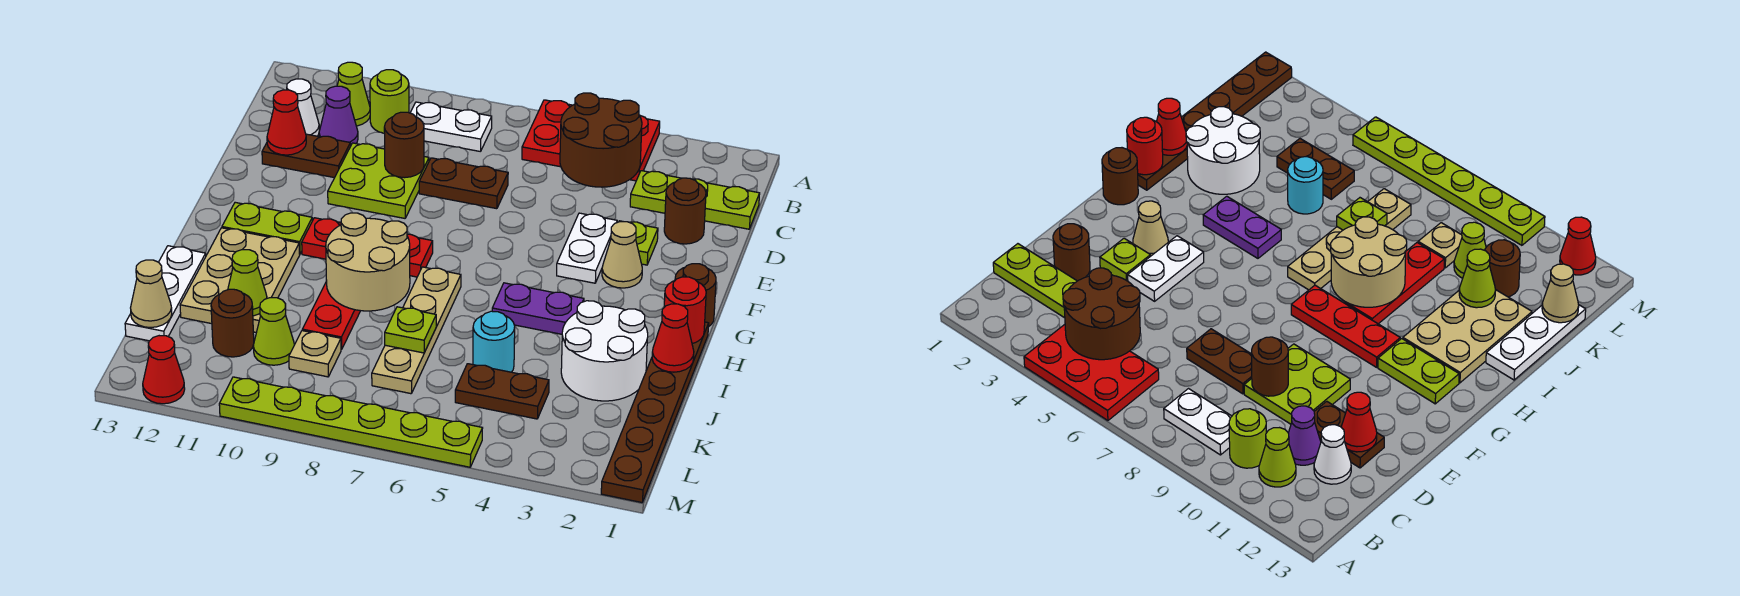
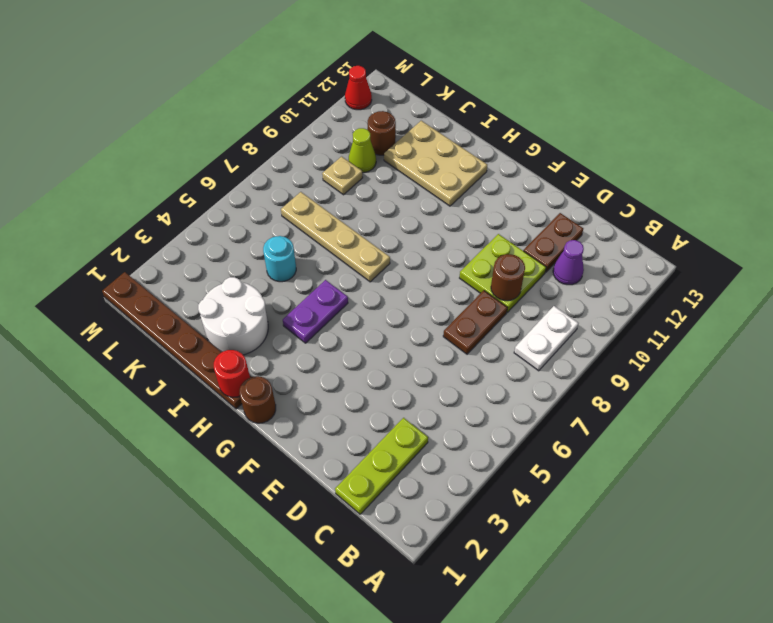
none -> red plate A4:B6 level 1
none -> lime round brick B10 level 1
none -> lime cone B11 level 1
none -> white cone C12 level 1

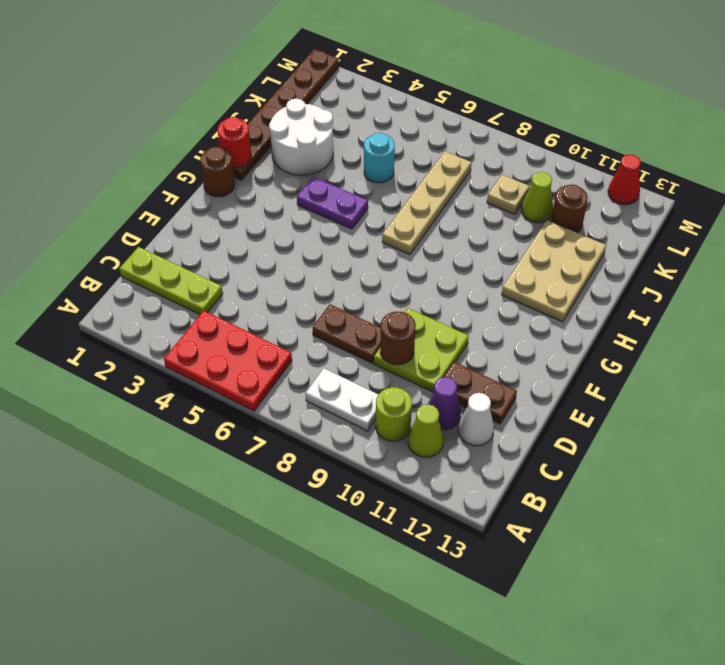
none -> brown round brick D2 level 1
none -> lime plate E3 level 1
none -> white plate E4:F4 level 1
none -> tan cone F3 level 1

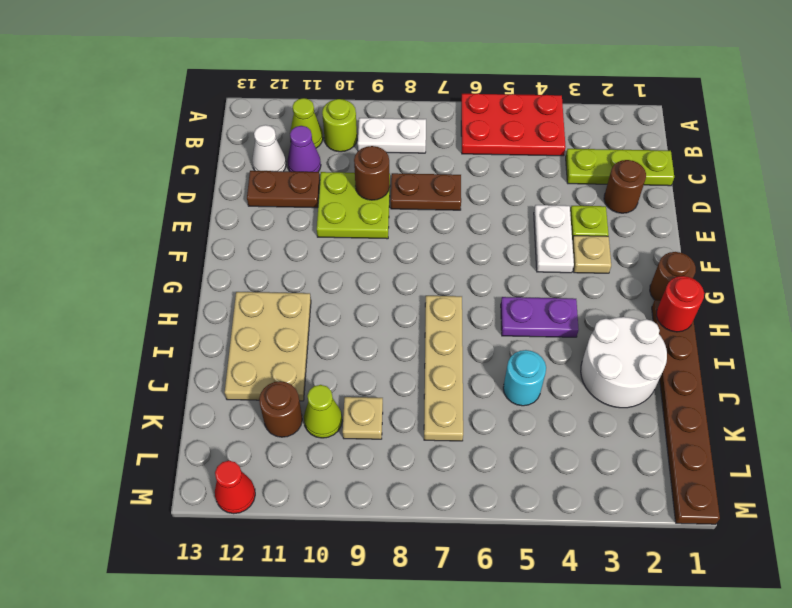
tan plate F3 level 1 -> tan cone F3 level 1
none -> red plate G8:G10 level 1
none -> lime plate G11:G12 level 1
none -> red plate H9:J9 level 1
none -> white plate I13:K13 level 1

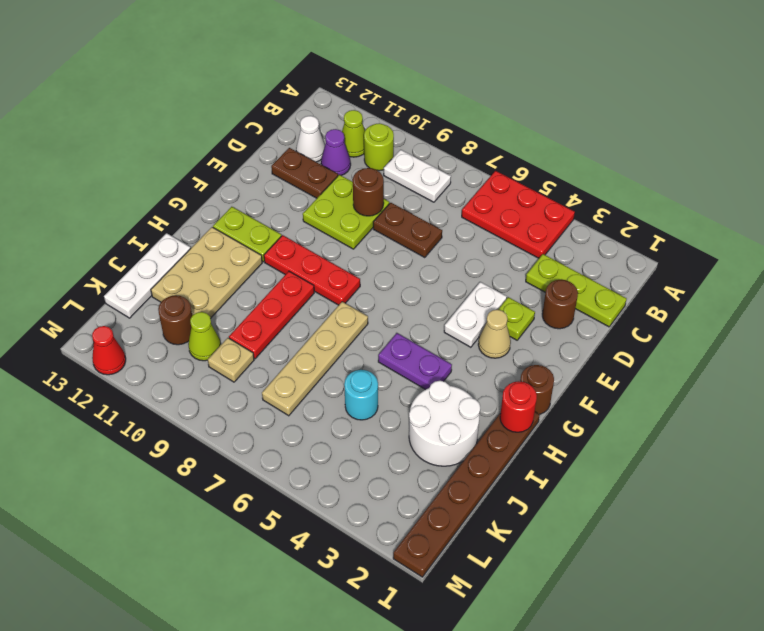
none -> brown plate K4:K5 level 1
none -> lime plate M5:M10 level 1
none -> brown round brick B4:C5 level 2
none -> red cone D12 level 2

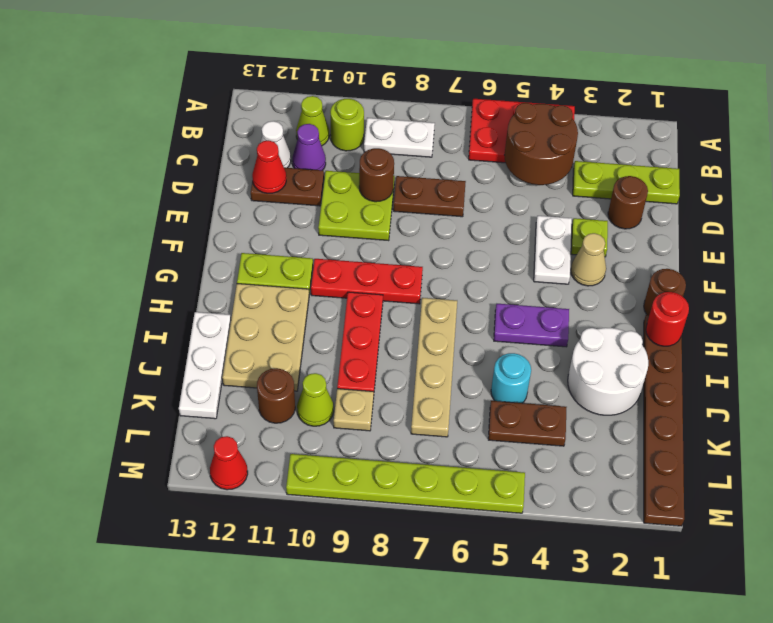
none -> tan round brick H8:I9 level 2
none -> red cone I1 level 2
none -> lime plate J7 level 2
none -> lime cone J11 level 2

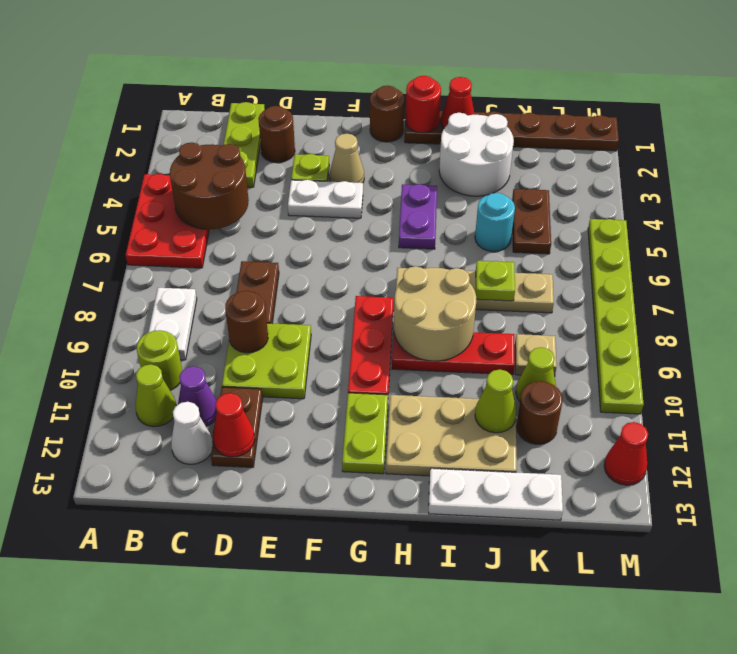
none -> tan cone K13 level 2

